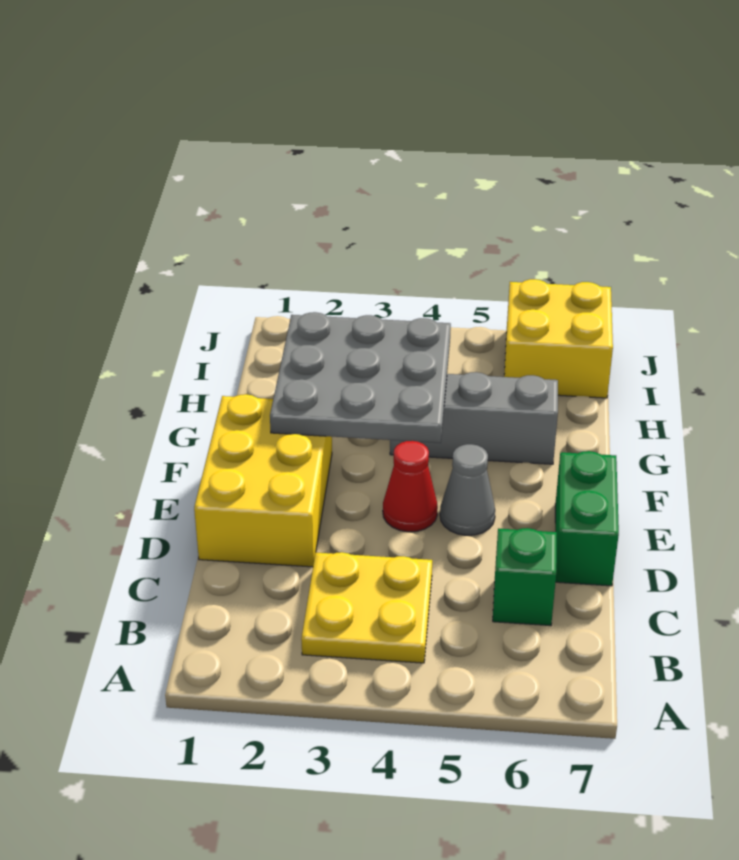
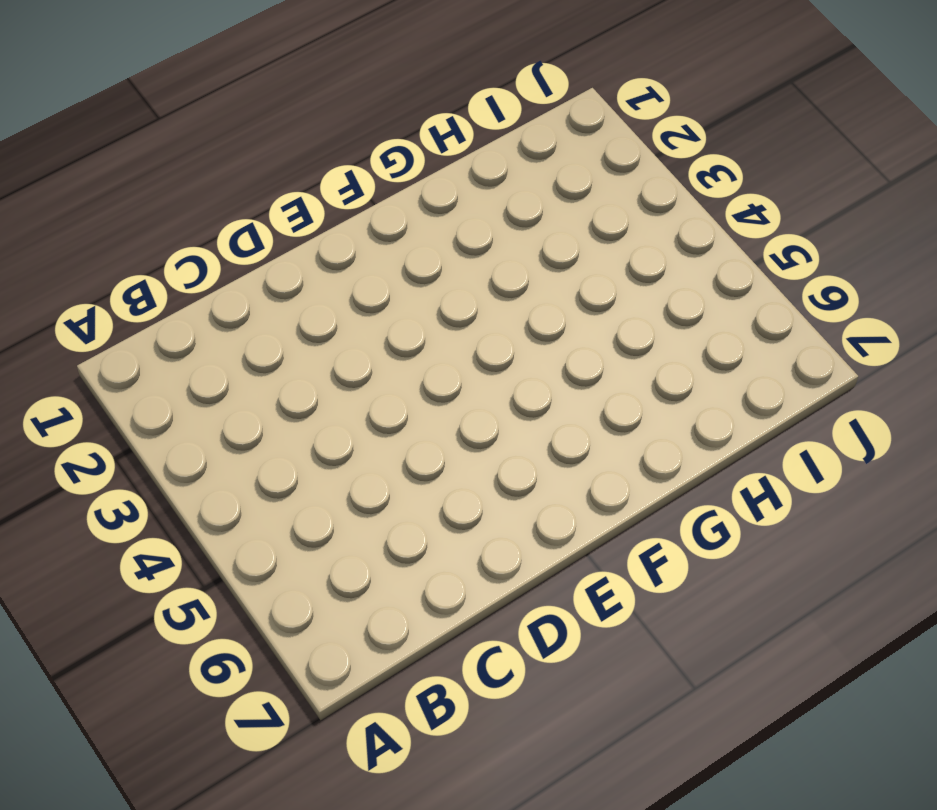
none -> yellow plate B3:C4 level 1
none -> green brick C6 level 1

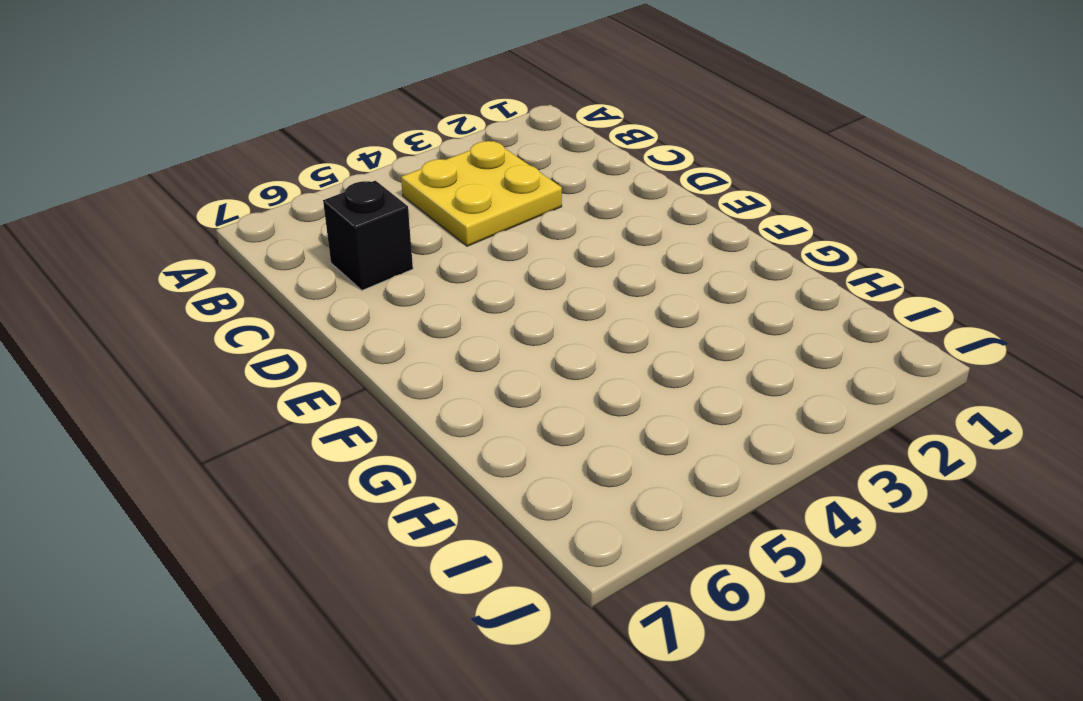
black brick C6 level 1 -> green brick C6 level 1
none -> yellow brick D1:F2 level 1
none -> green brick D7:E7 level 1

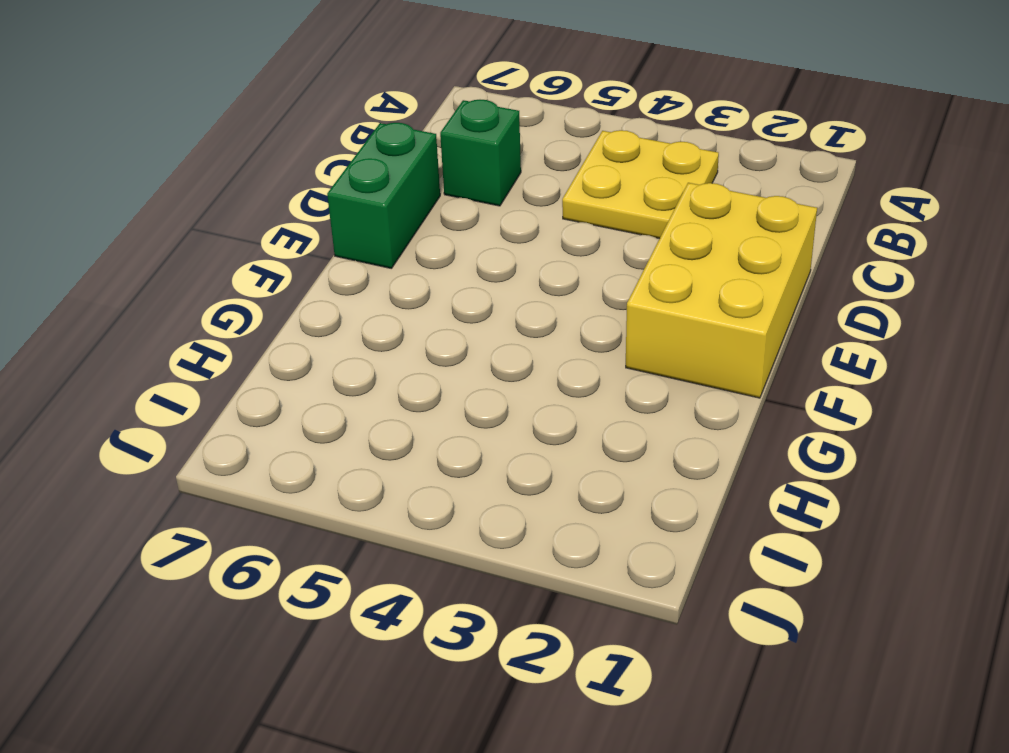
none -> red cone E4 level 1
none -> grey cone E5 level 1

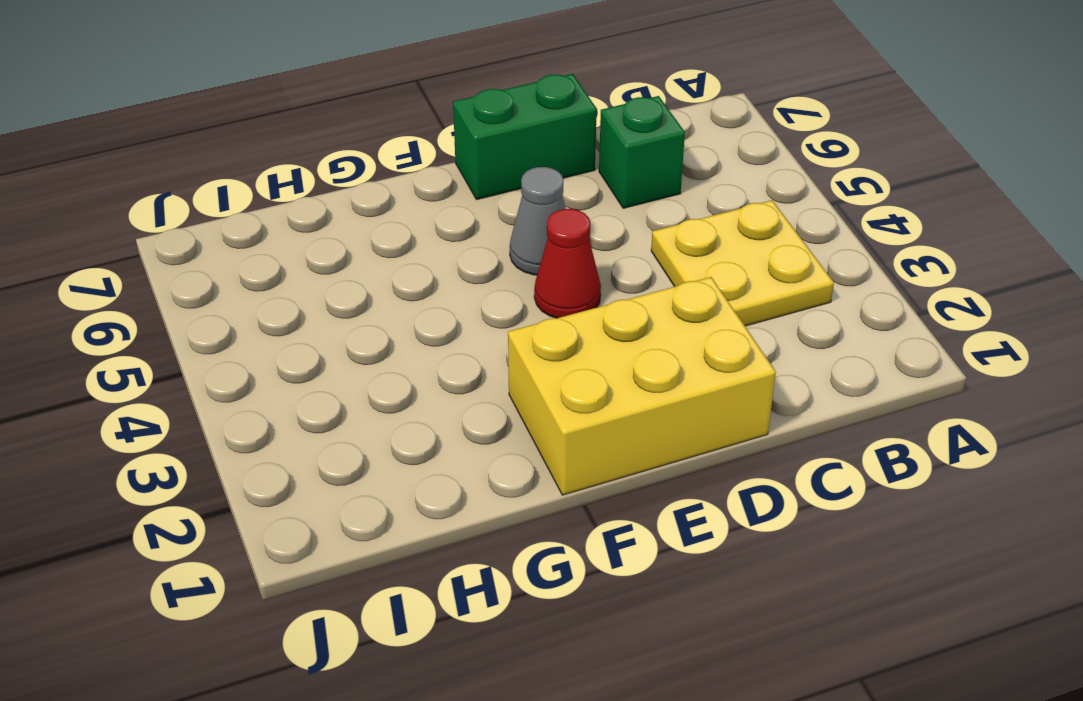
none -> grey brick G4:G6 level 1
none -> yellow brick I6:J7 level 1

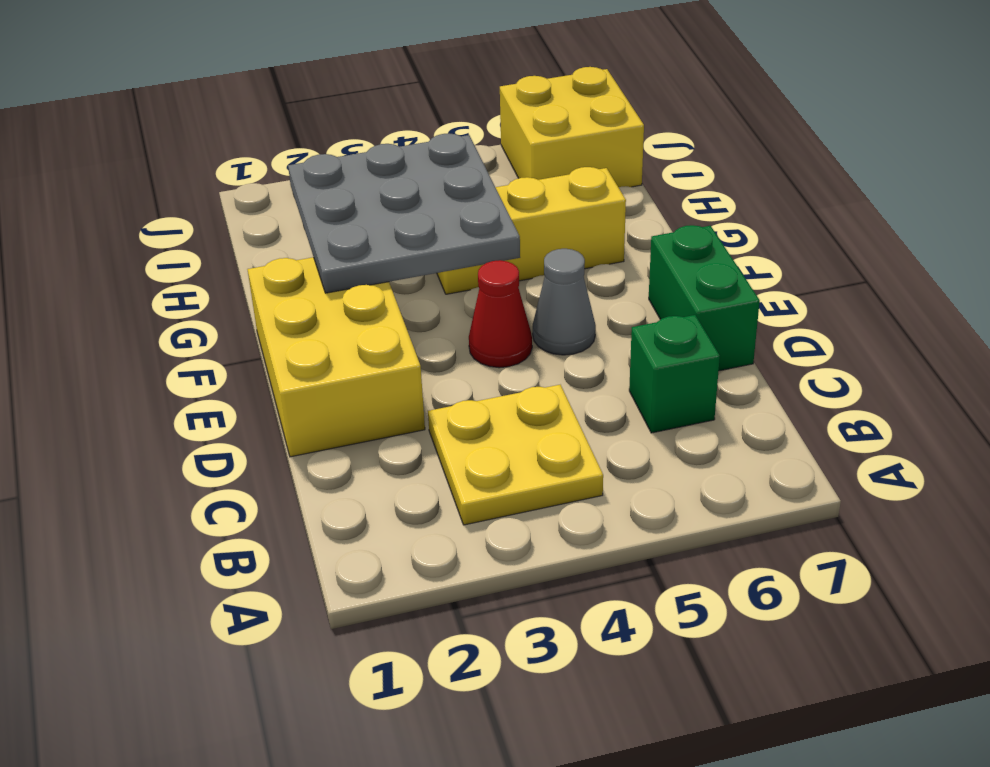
yellow brick G4:G6 level 1 -> grey brick G4:G6 level 1

